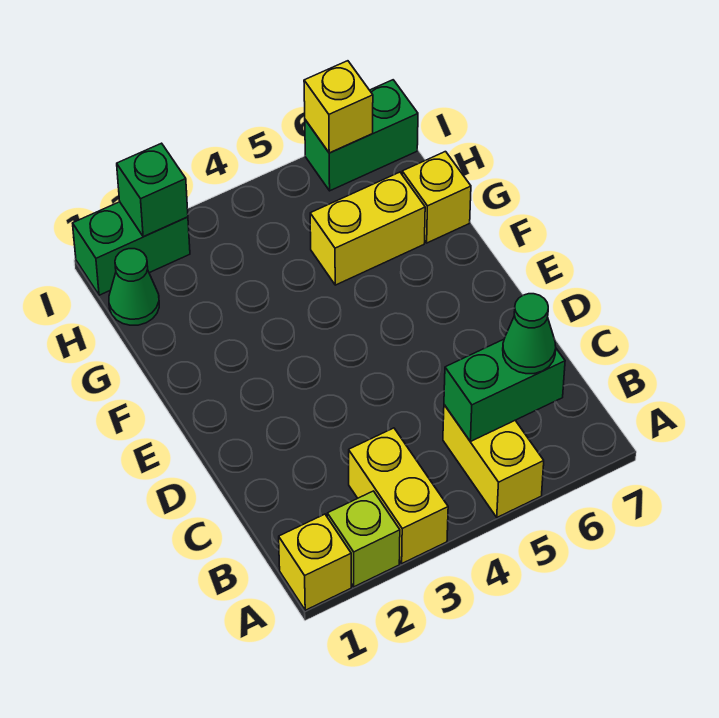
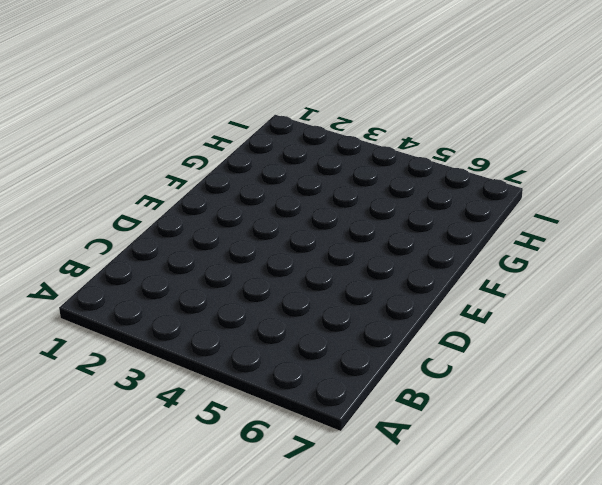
none -> yellow brick A1 level 1
none -> lime brick A2 level 1
none -> yellow brick A3:B3 level 1

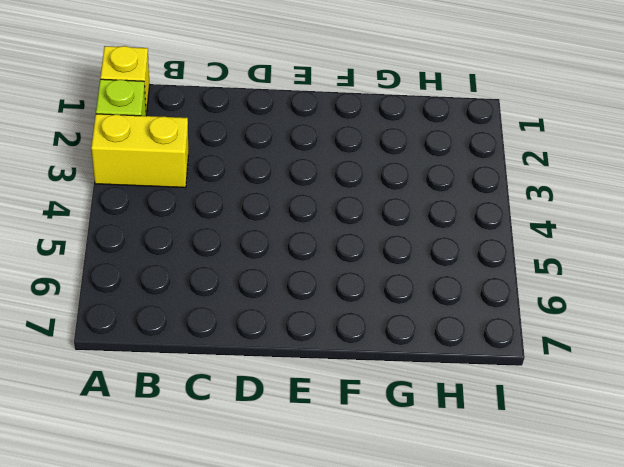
none -> yellow brick A5:B5 level 1
none -> yellow brick G5:G6 level 1
none -> yellow brick G7 level 1

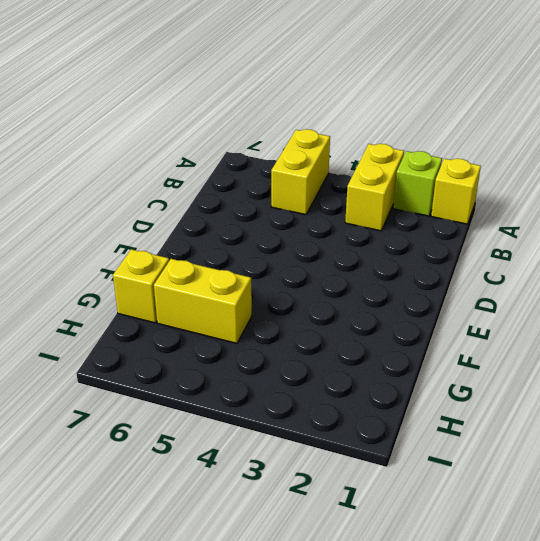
none -> green cone H1 level 1
none -> green brick I1:I2 level 1
none -> green brick I6:I7 level 1

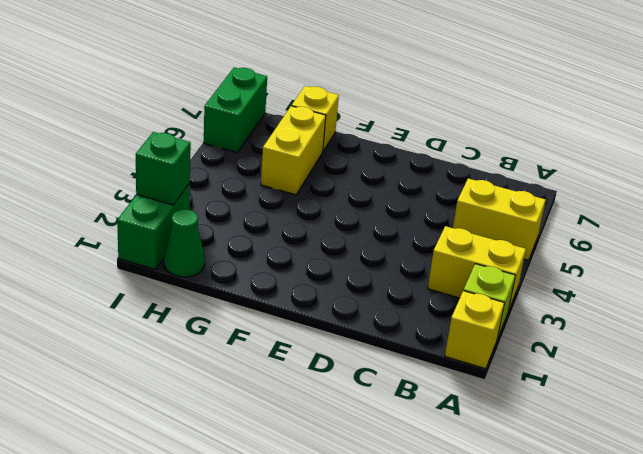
none -> green brick B5:B6 level 2
none -> yellow brick I6 level 2
none -> green cone B6 level 3

